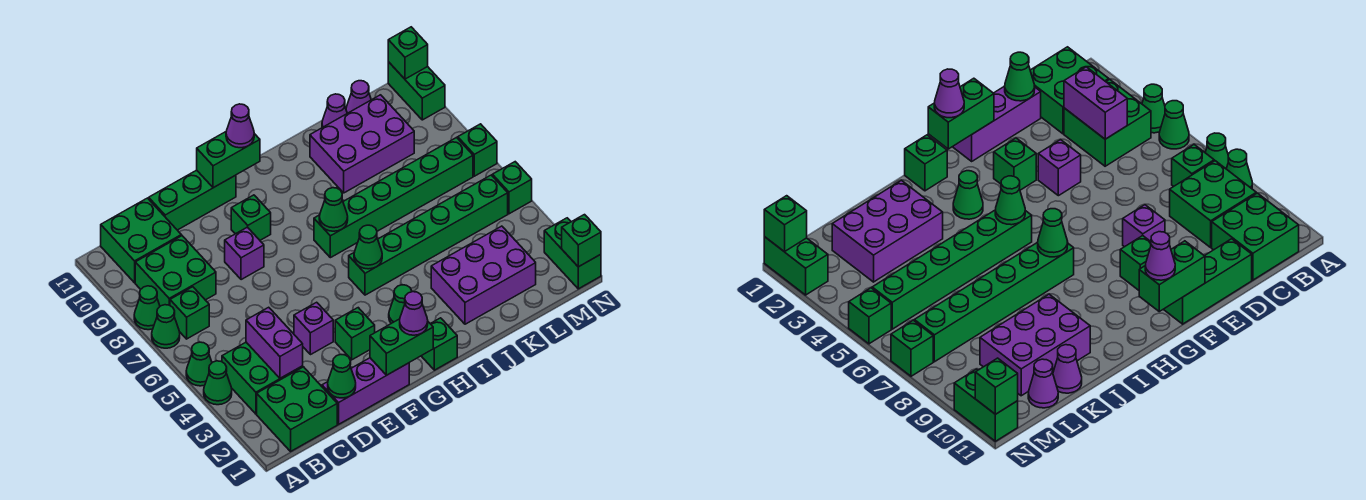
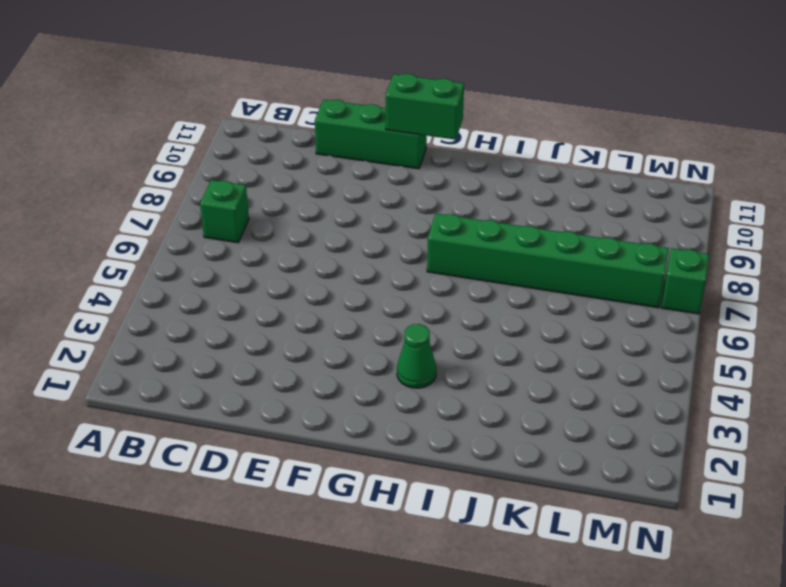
none -> green cone A4 level 1
none -> green cone A5 level 1
none -> green cone A7 level 1
none -> green cone A8 level 1

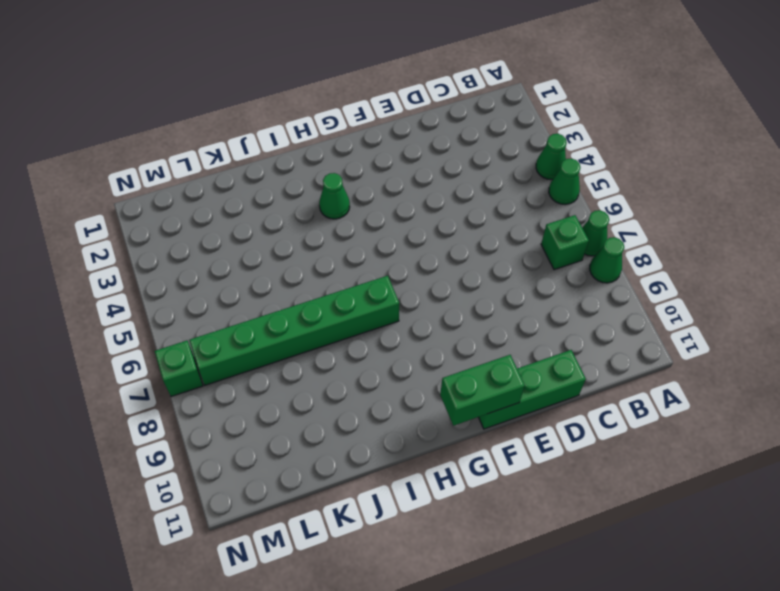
none -> green brick B1:C2 level 1
none -> green brick B3:C4 level 1
none -> green brick B8:C9 level 1
none -> green brick B10:C11 level 1

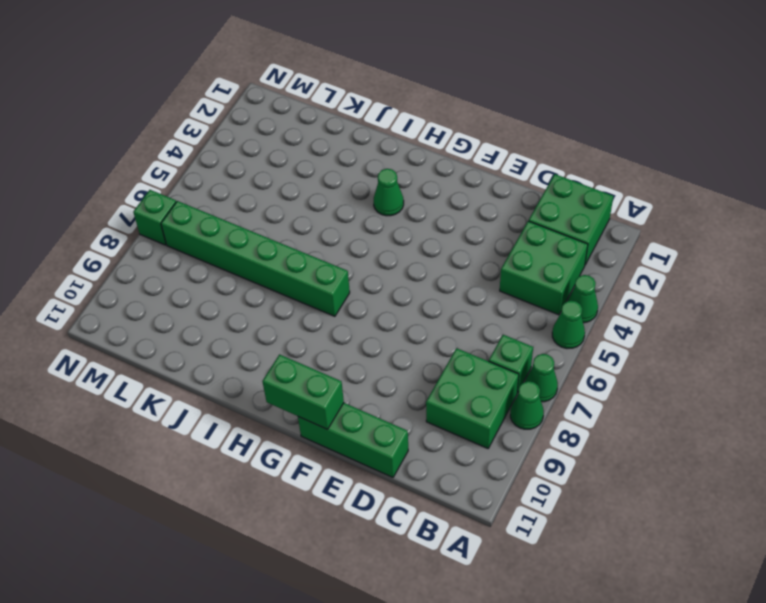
none -> green brick B10:C11 level 1
none -> purple brick D1:F1 level 1
none -> purple brick E4 level 1
none -> purple brick E8 level 1

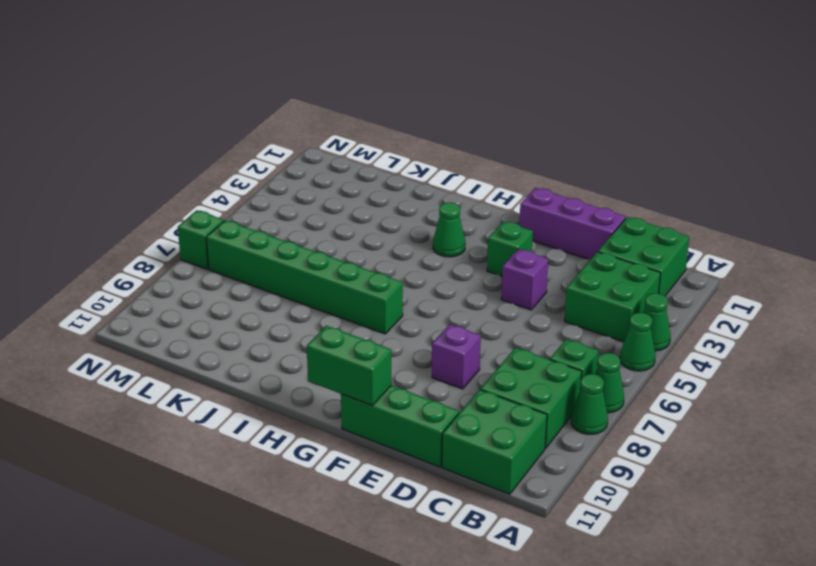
none -> green brick F9 level 1
none -> green brick H1 level 1
none -> green brick H5:M5 level 1
none -> purple brick J2:L3 level 1

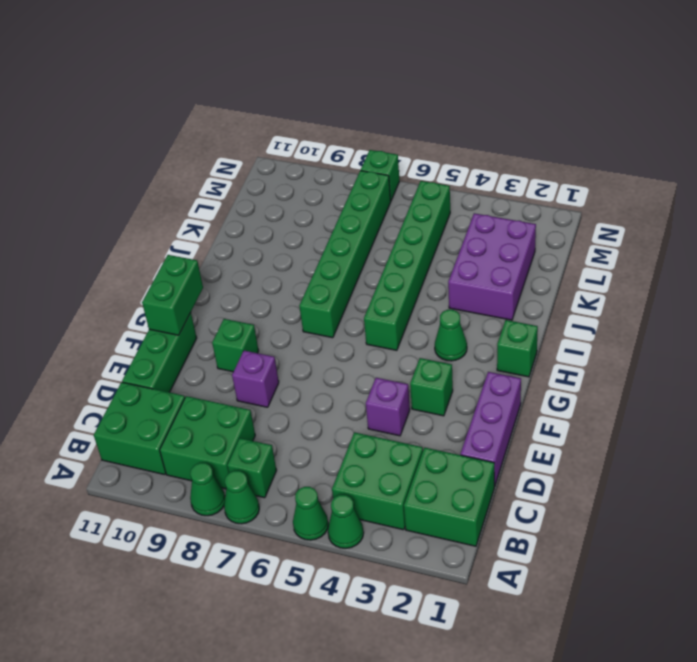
none -> purple brick J9:L10 level 1
none -> purple cone K11 level 1
none -> purple cone L11 level 1
none -> green brick N1:N2 level 1

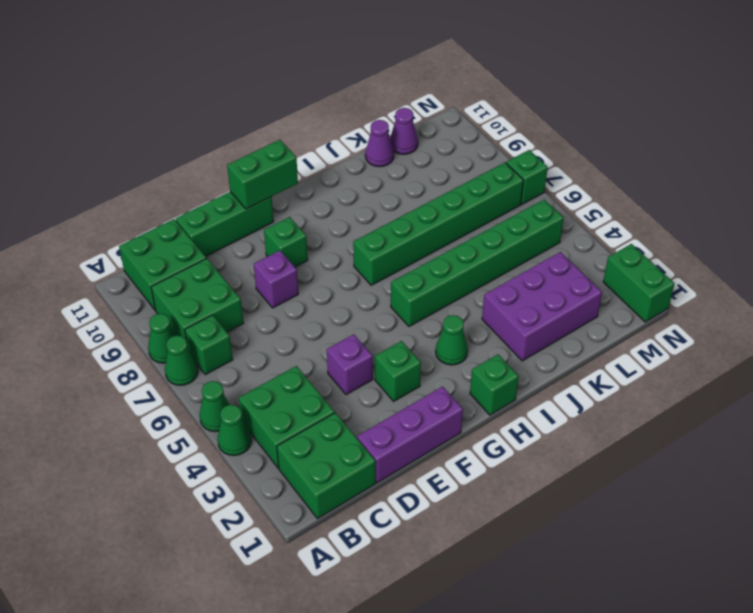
none -> purple brick J9:L10 level 1
none -> green brick N5 level 1
none -> green brick N10:N11 level 1
none -> purple brick C3:C4 level 2

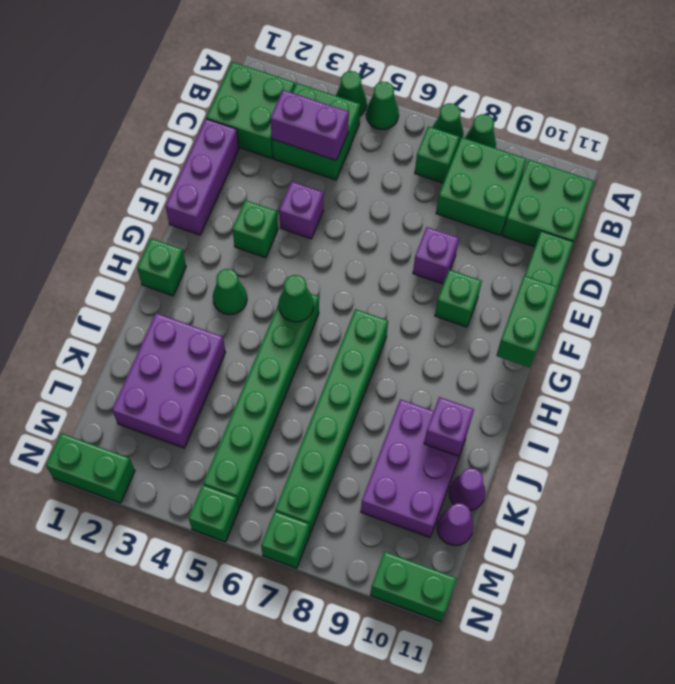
purple brick J10 level 2 -> none
none -> green cone D1 level 2
none -> green brick F1:G1 level 2
none -> green cone H7 level 2
none -> green brick N1 level 2

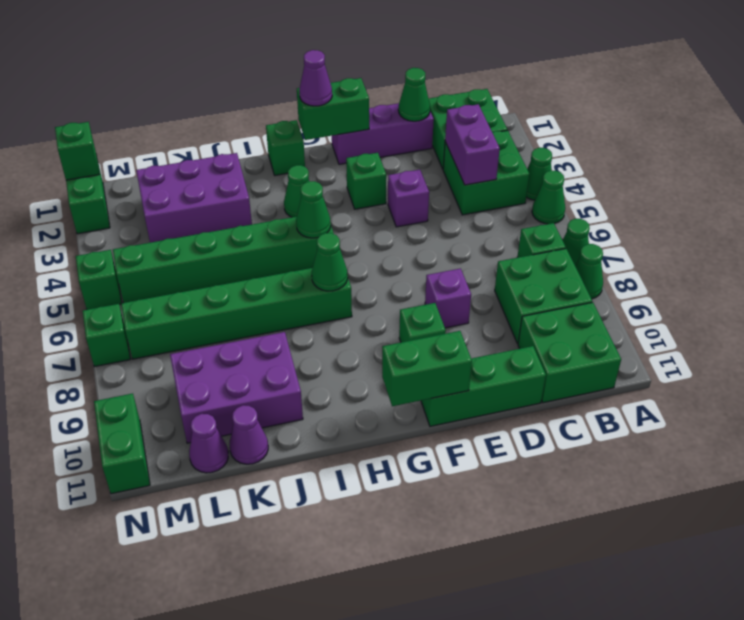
none -> green brick N11 level 2
none -> purple cone G11 level 3

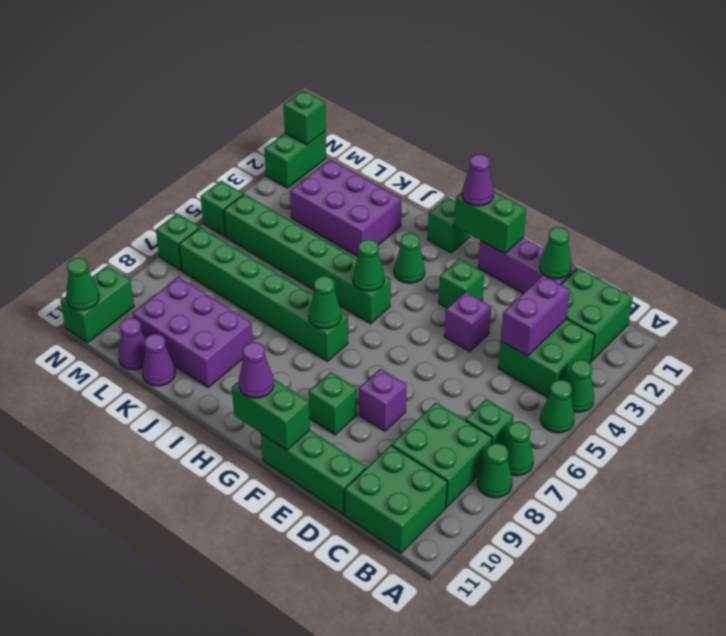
green cone N11 level 2 -> green brick N11 level 2

